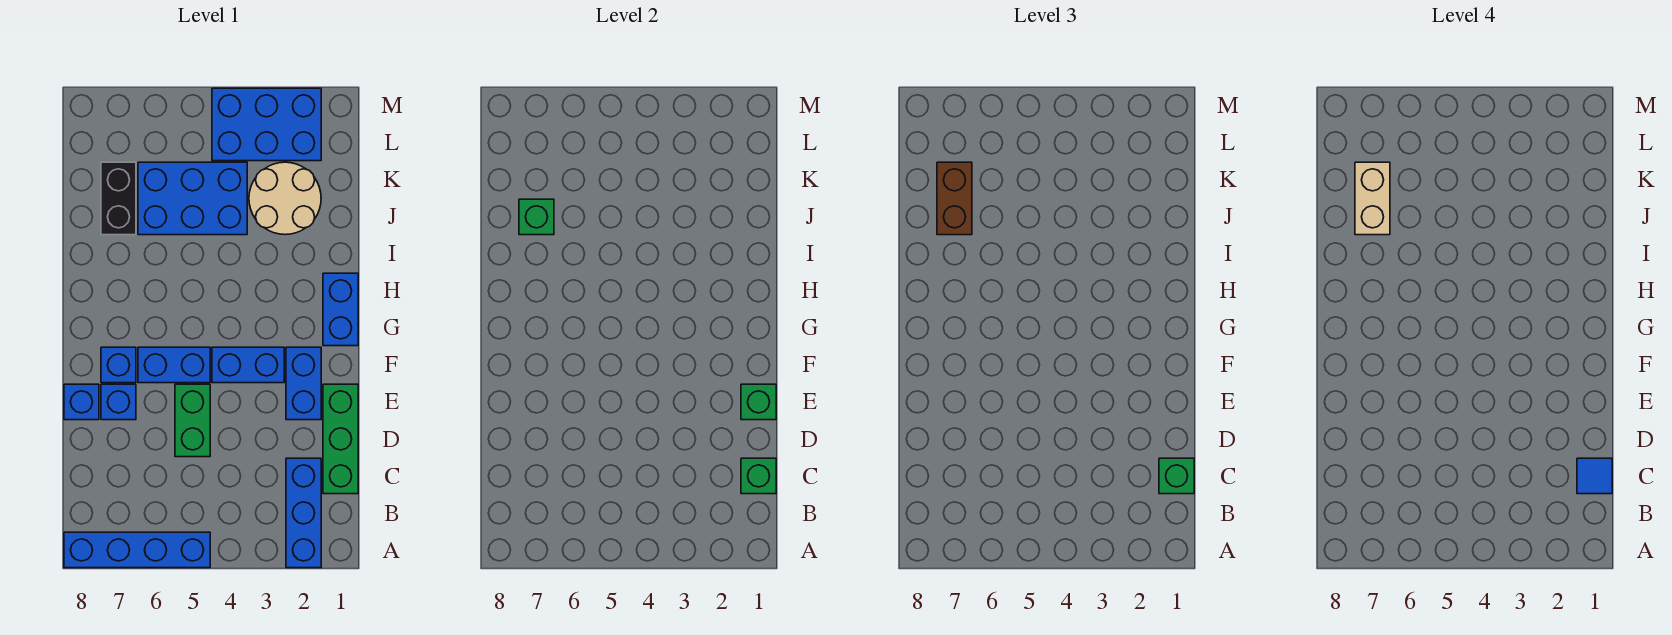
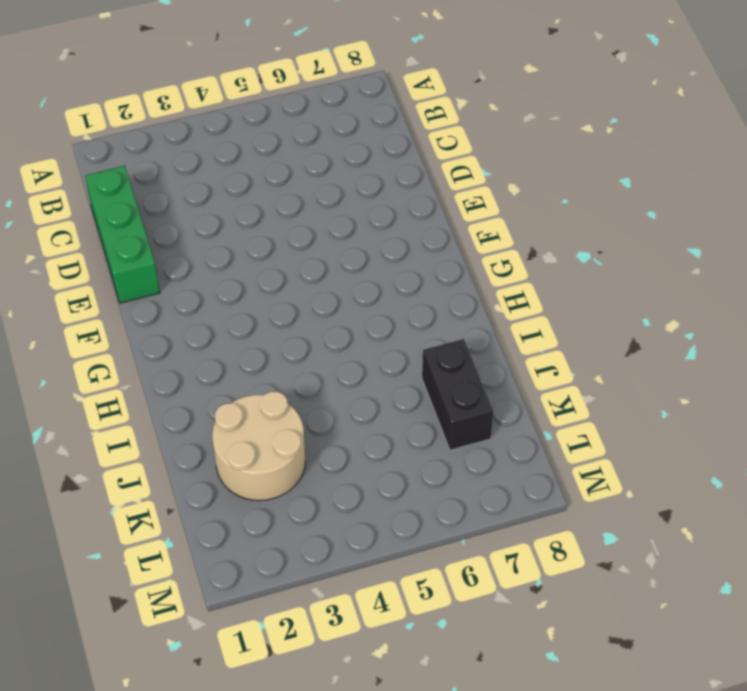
none -> blue brick A2:C2 level 1
none -> blue brick A5:A8 level 1
none -> green brick D5:E5 level 1

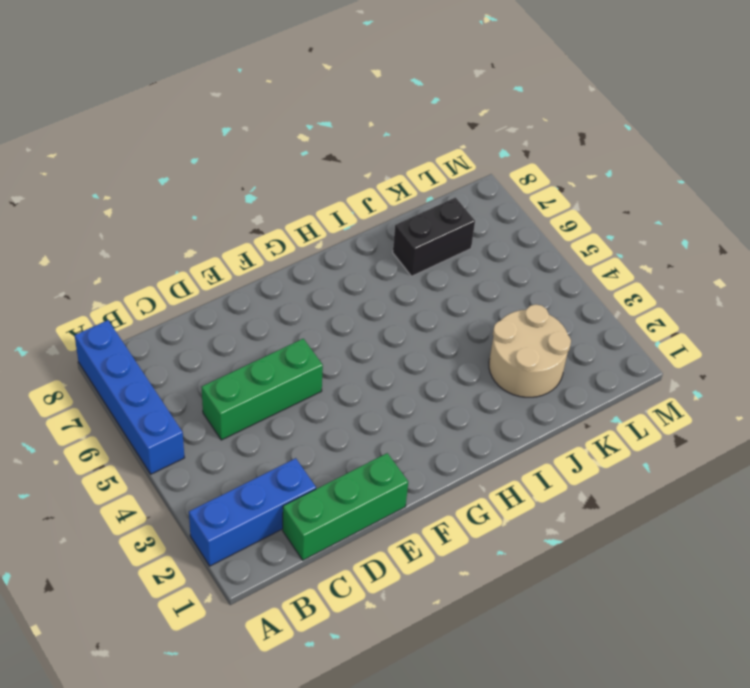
green brick C5:E5 level 1 -> green brick D5:E5 level 1
none -> blue brick E2:F2 level 1
none -> blue brick E7 level 1
none -> blue brick E8 level 1

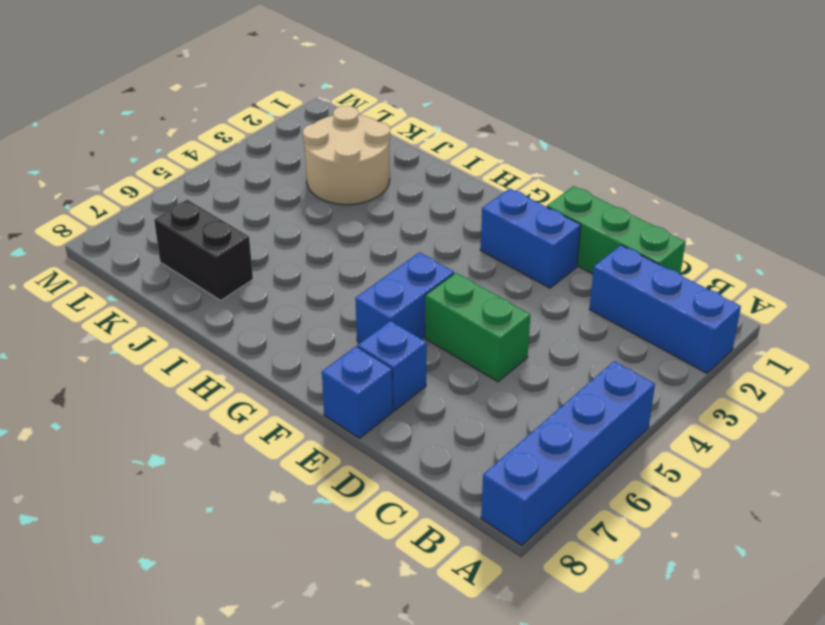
none -> blue brick F3:F4 level 1
none -> blue brick F7 level 1
none -> blue brick G1:H1 level 1

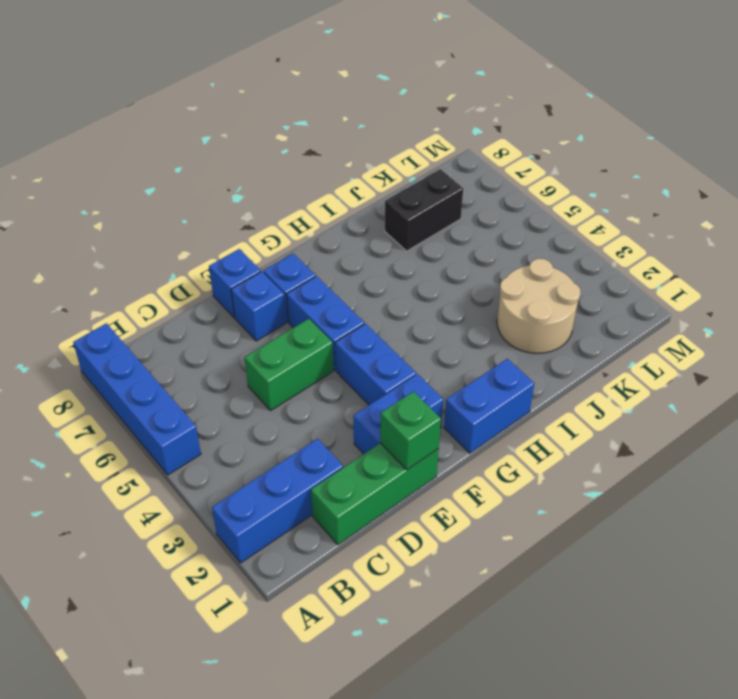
none -> blue brick J4:K6 level 1
none -> blue brick L2:M4 level 1
none -> green brick C1 level 2

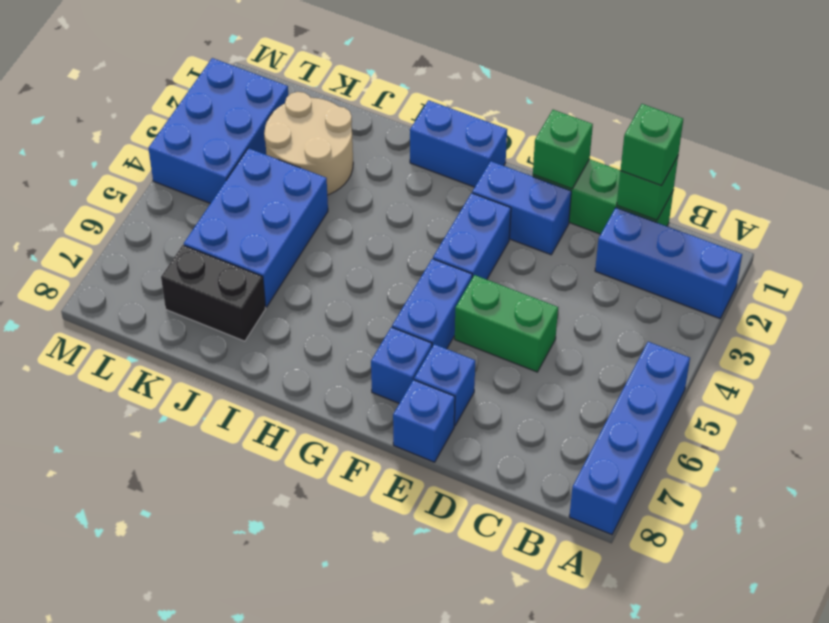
none -> green brick J7 level 2
none -> brown brick J7:K7 level 3
none -> blue tile C1 level 4

